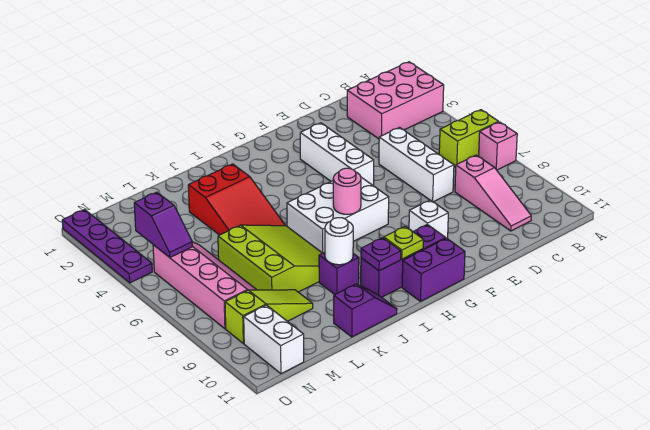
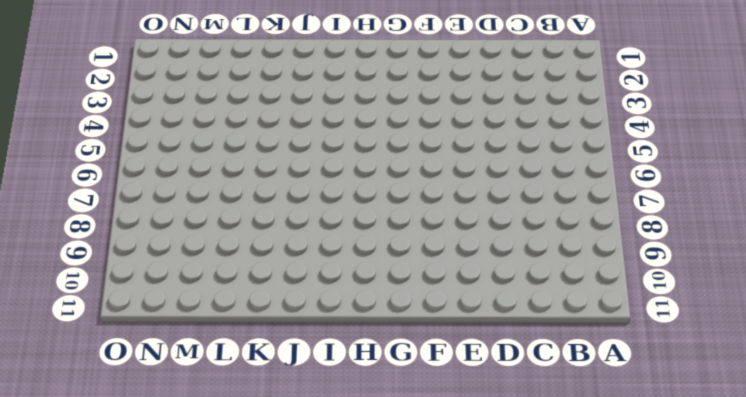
none -> pink brick A2:C3 level 1
none -> lime brick A6:B6 level 1
none -> pink brick A7 level 1

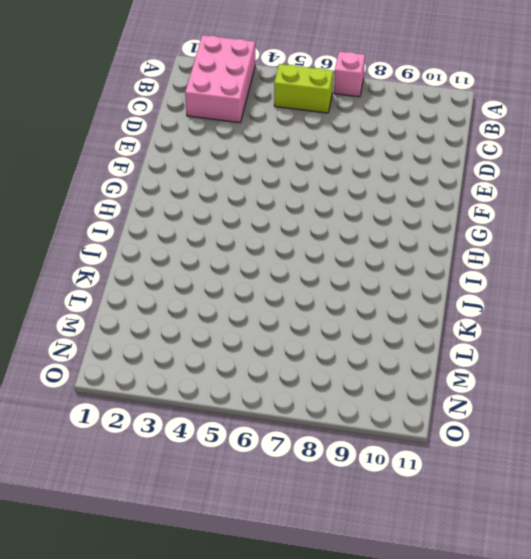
lime brick B5:B6 level 1 -> lime brick A6:B6 level 1
none -> pink slope C8:C10 level 1 top 8
none -> white brick D5:D7 level 1
none -> white brick F3:F5 level 1

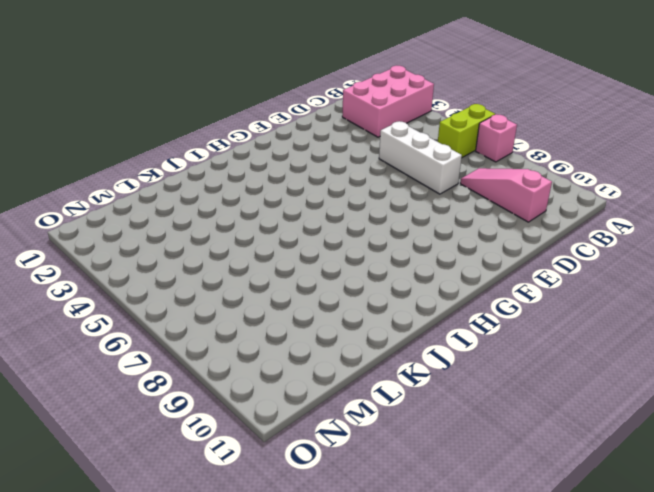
pink slope C8:C10 level 1 top 10 -> pink slope C8:C10 level 1 top 8
none -> white brick F3:F5 level 1
none -> white brick F9 level 1
none -> white brick G6:I7 level 1

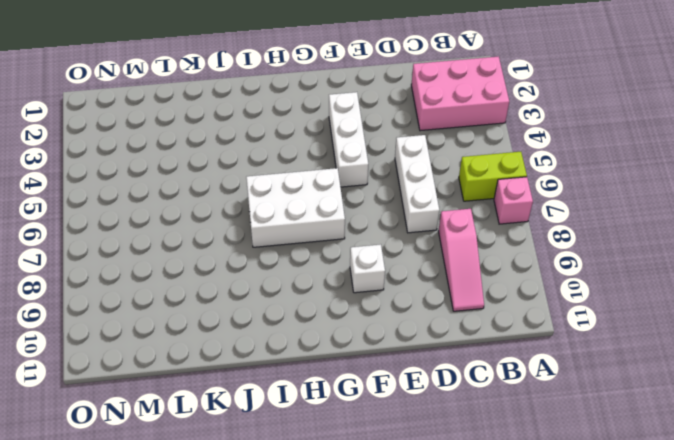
none -> purple brick G10:I10 level 1
none -> purple brick G11:H11 level 1
none -> red slope J3:K5 level 1 top 3

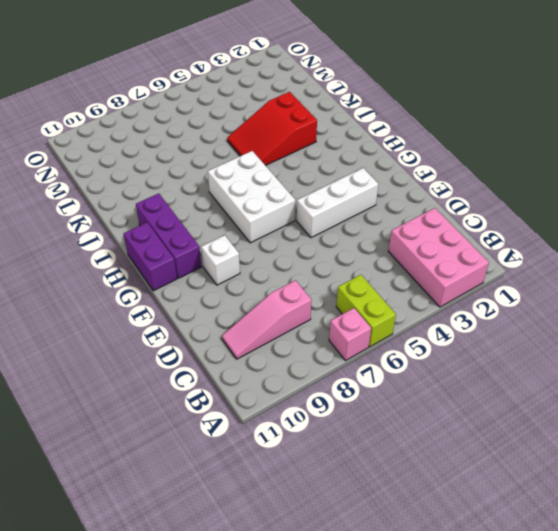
none -> white brick D5:D7 level 1
none -> lime slope J6:L8 level 1 top L
none -> purple brick J9 level 1

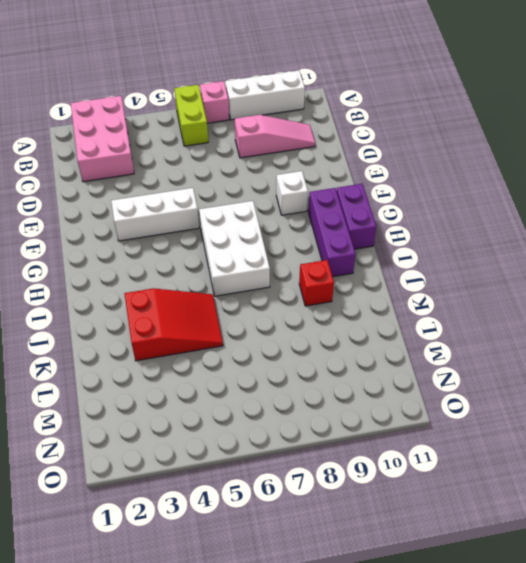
white brick A8:A10 level 1 -> white brick D5:D7 level 1
red brick J9 level 1 -> purple brick J9 level 1
none -> lime slope J6:L8 level 1 top L
none -> purple slope J11:K11 level 1 top K
none -> lime slope L9:N9 level 1 top N

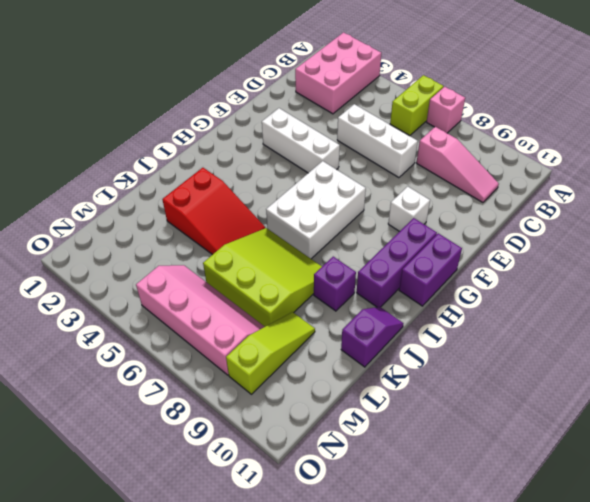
none -> white brick N10:N11 level 1
none -> purple plate O1:O4 level 1
none -> pink round brick H7 level 2

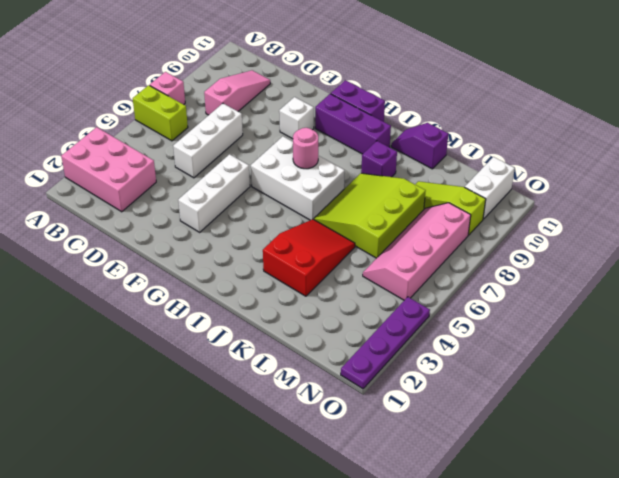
none -> lime plate H10 level 2
none -> purple plate I10 level 2
none -> white round brick J9 level 2

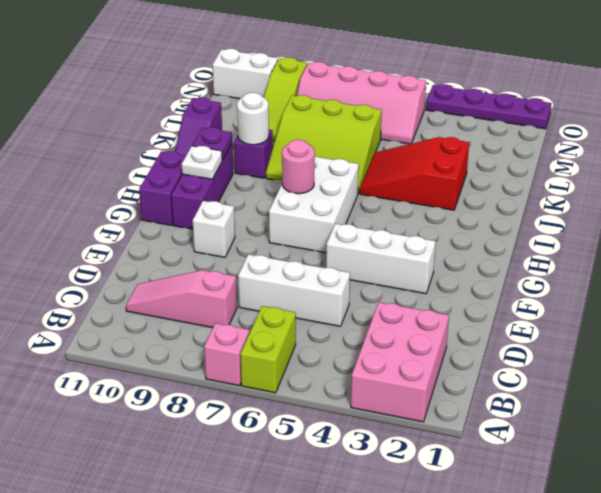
white plate H10 level 2 -> lime plate H10 level 2
none -> purple slope N4:N5 level 2 top 4

